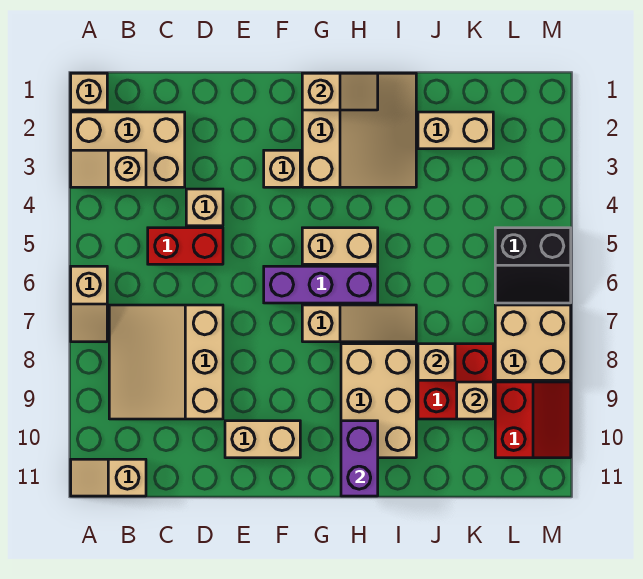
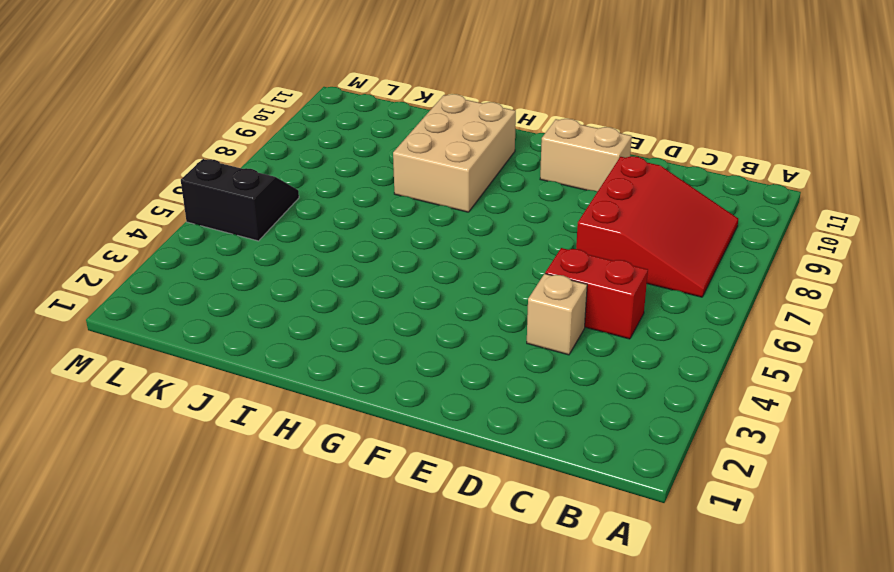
red slope B7:D9 level 1 top D -> tan slope B7:D9 level 1 top D
none -> tan brick A1 level 1
none -> tan brick A2:C3 level 1
none -> tan slope A6:A7 level 1 top 6

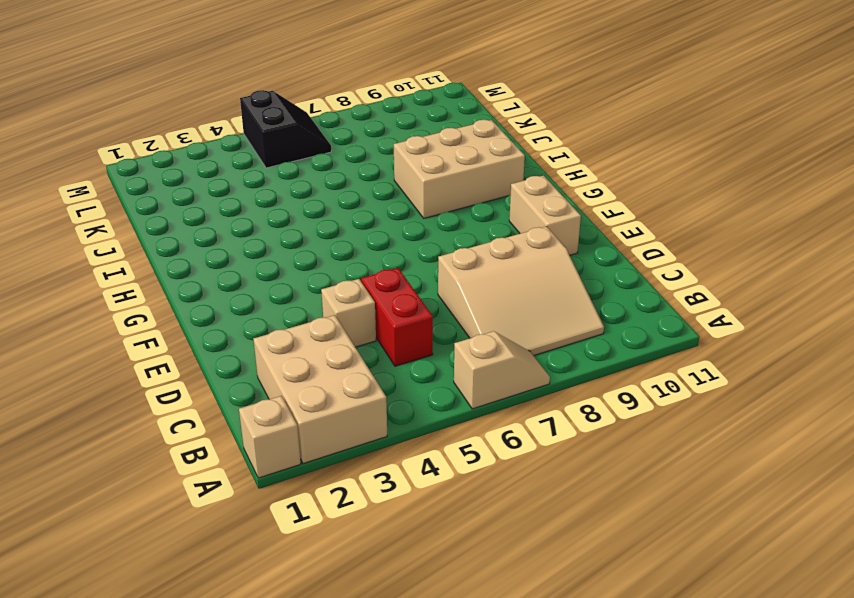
none -> tan slope A11:B11 level 1 top B
none -> tan brick F3 level 1
none -> purple brick F6:H6 level 1

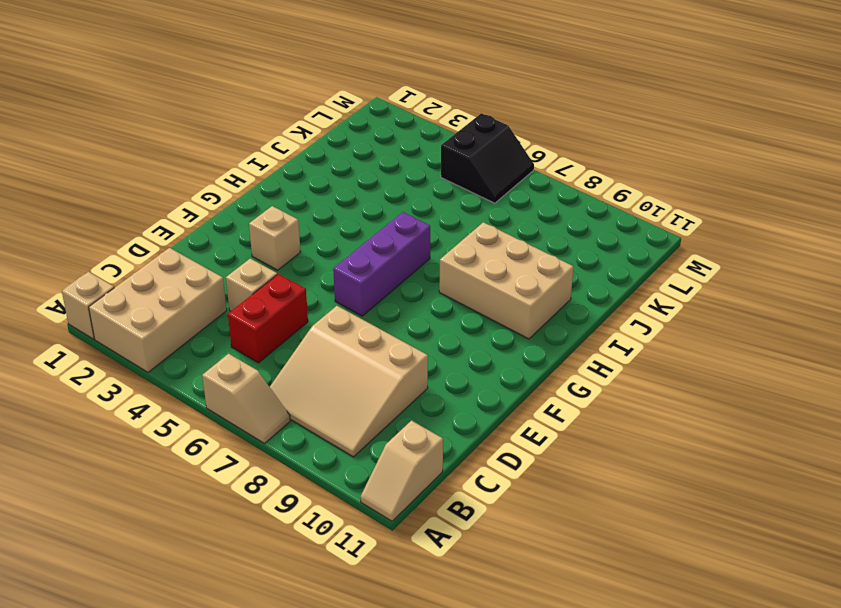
none -> tan brick E10:F10 level 1
none -> tan slope G1:I3 level 1 top G
none -> tan brick G5:H5 level 1

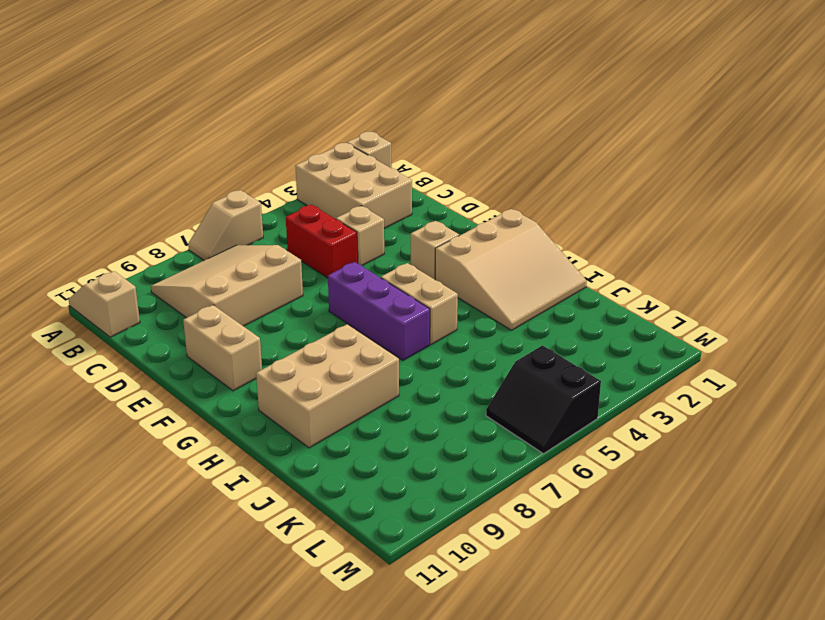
none -> tan slope G7:I7 level 1 top G
none -> tan brick J2:K2 level 1
none -> red brick J8:K9 level 1

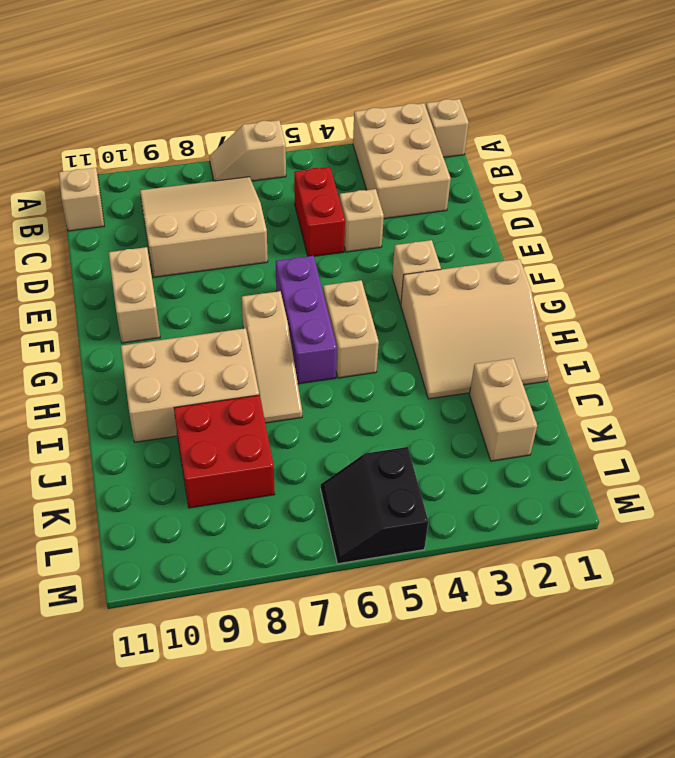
none -> tan brick L7:M8 level 1
none -> red slope L9:M10 level 1 top L
none -> tan slope A3:B3 level 2 top B

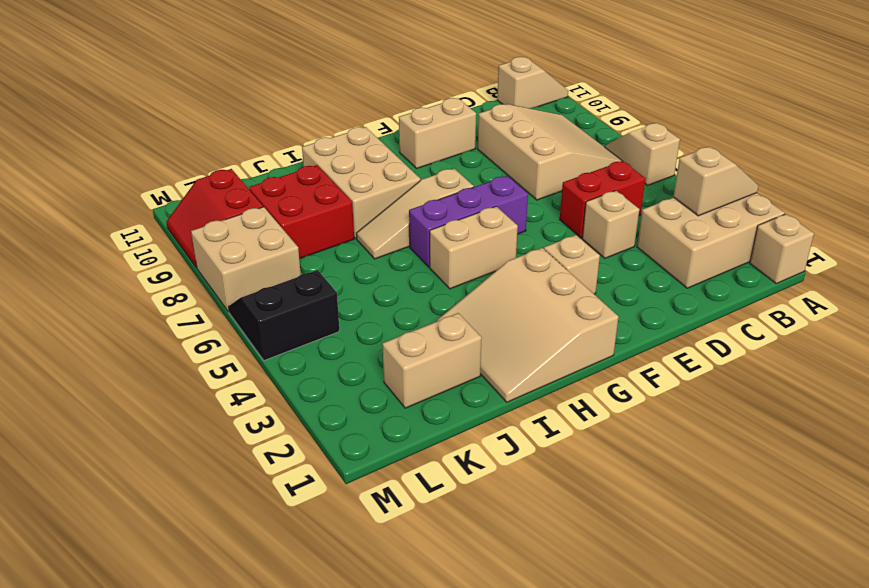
none -> tan slope G1:H1 level 2 top G
none -> purple brick H10:H11 level 2
none -> tan brick J8 level 2

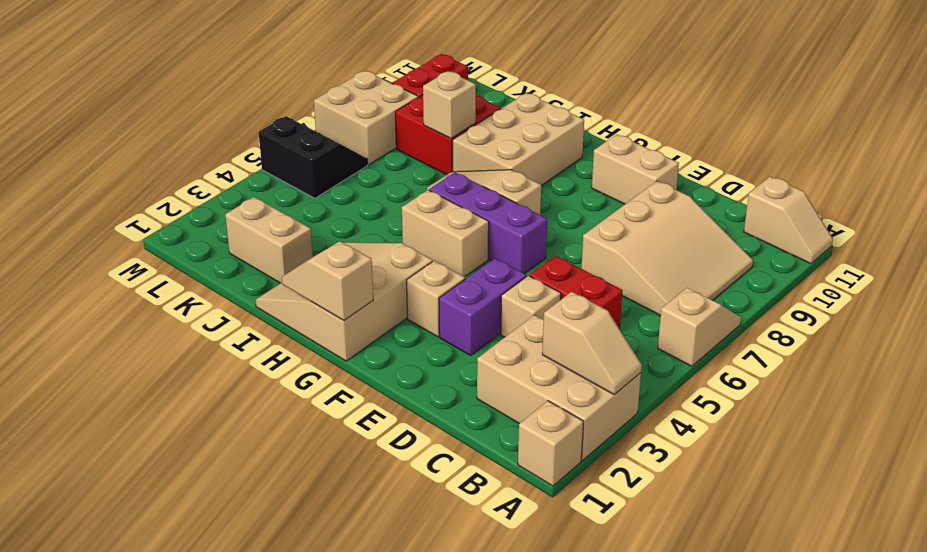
purple brick E3:E4 level 1 -> purple brick H10:H11 level 2
none -> tan brick K9 level 2

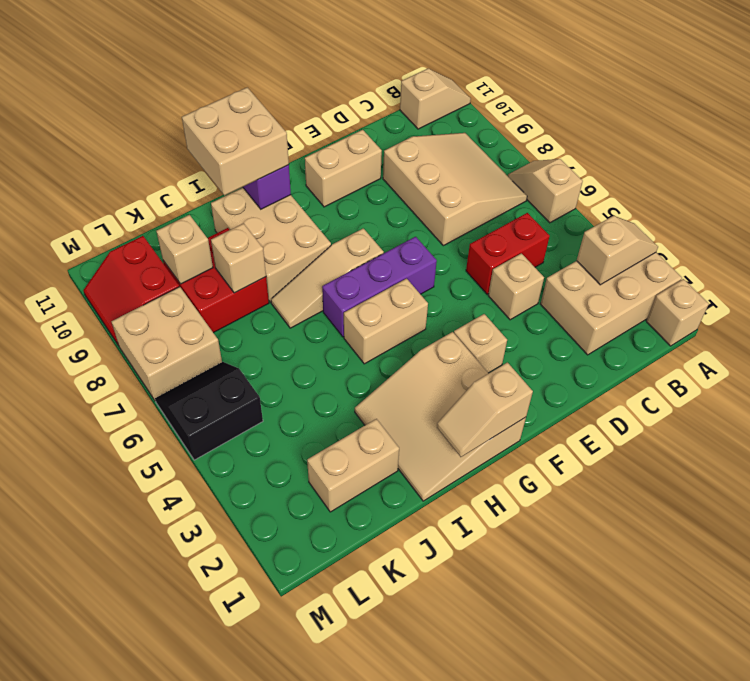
tan brick H10:I11 level 3 -> none

